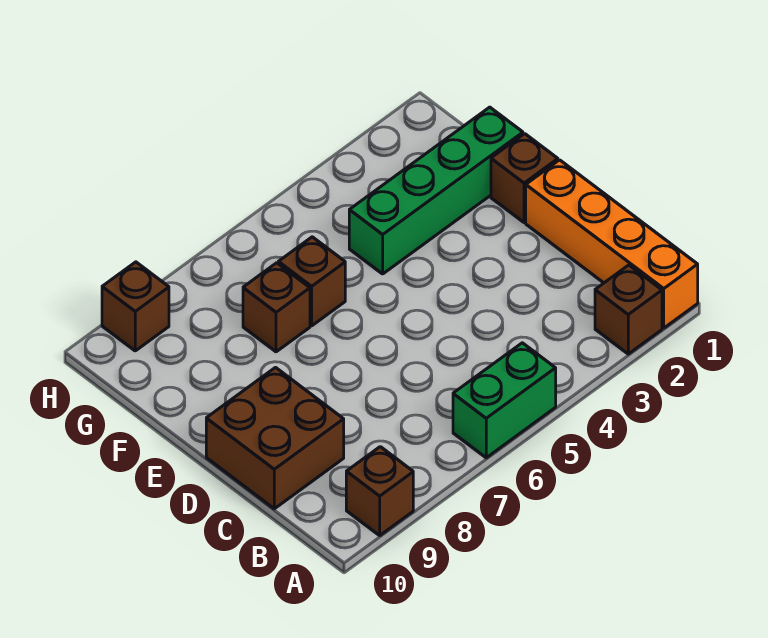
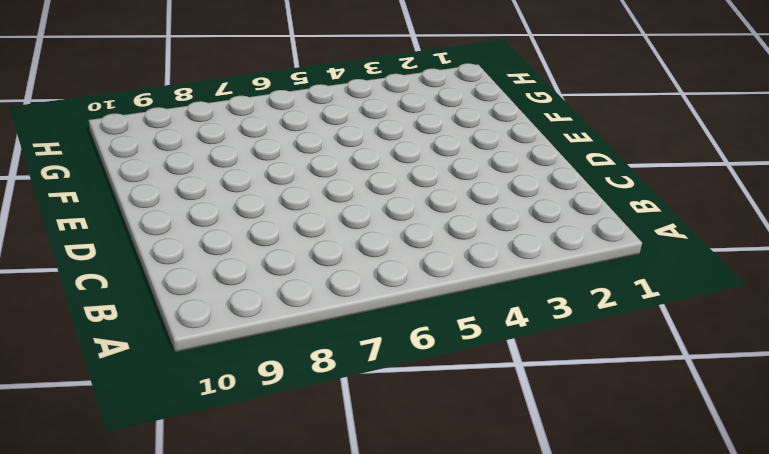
none -> orange brick A1:D1 level 1
none -> brown brick A2 level 1

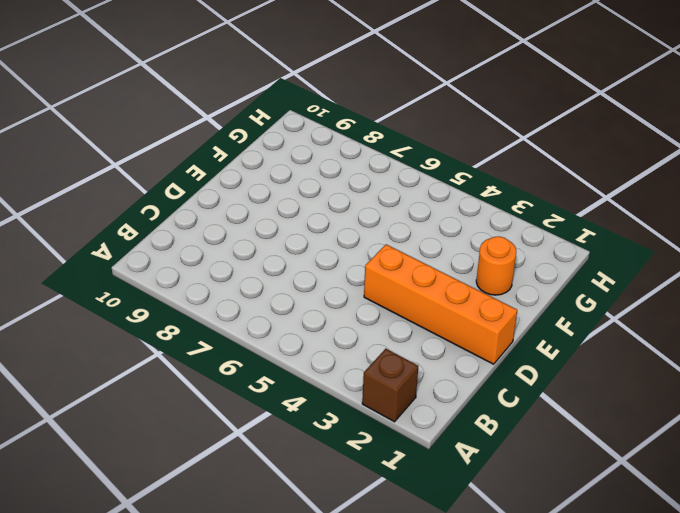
orange brick D1:D4 level 1 -> orange brick A1:D1 level 1
orange round brick F2 level 1 -> green brick F1:F4 level 1
none -> green brick A5:A6 level 1
none -> brown brick A9 level 1

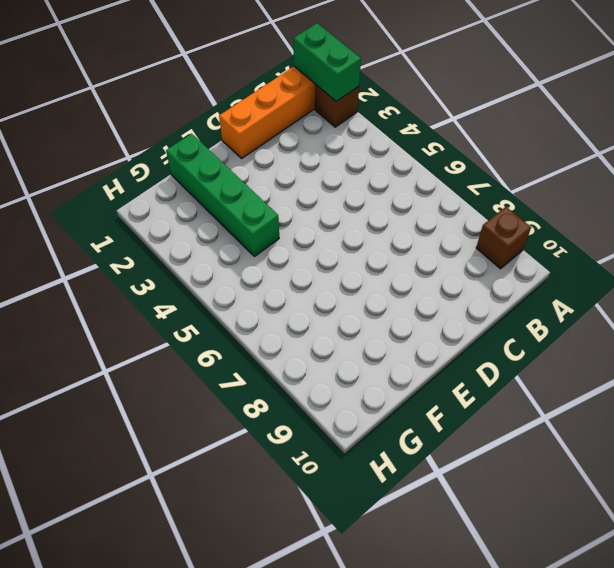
green brick A1:A2 level 2 -> green brick A5:A6 level 1
none -> brown brick C9:D10 level 1
none -> brown brick E1 level 1

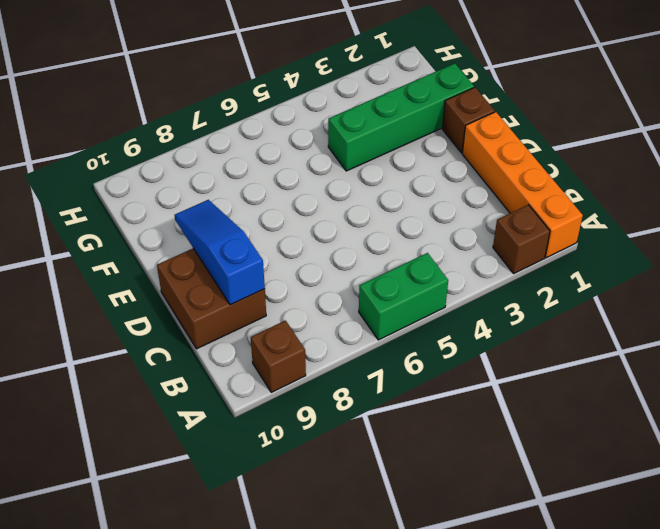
blue slope C9:E9 level 2 top C -> none
none -> brown brick F6 level 1
none -> brown brick F7 level 1

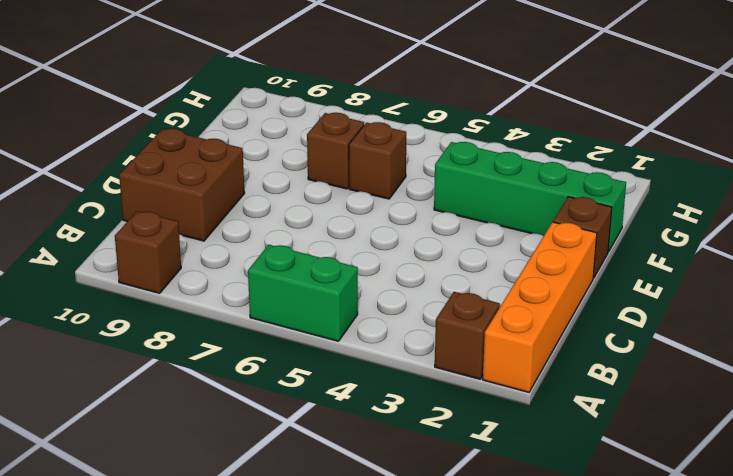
none -> brown brick H9 level 1

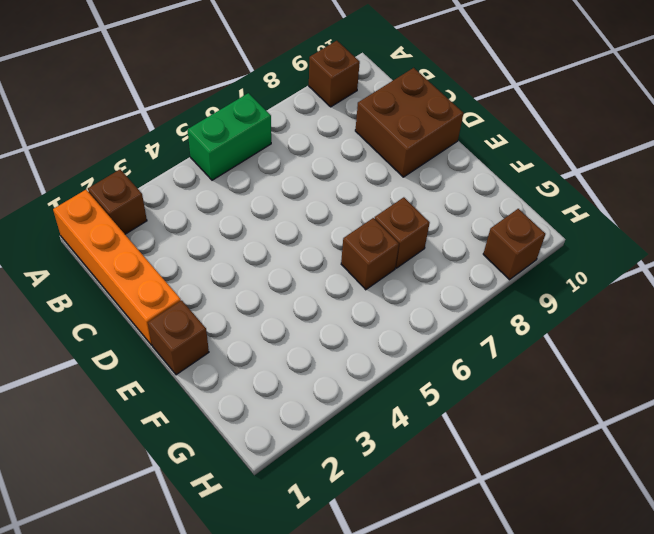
none -> green brick F1:F4 level 1

